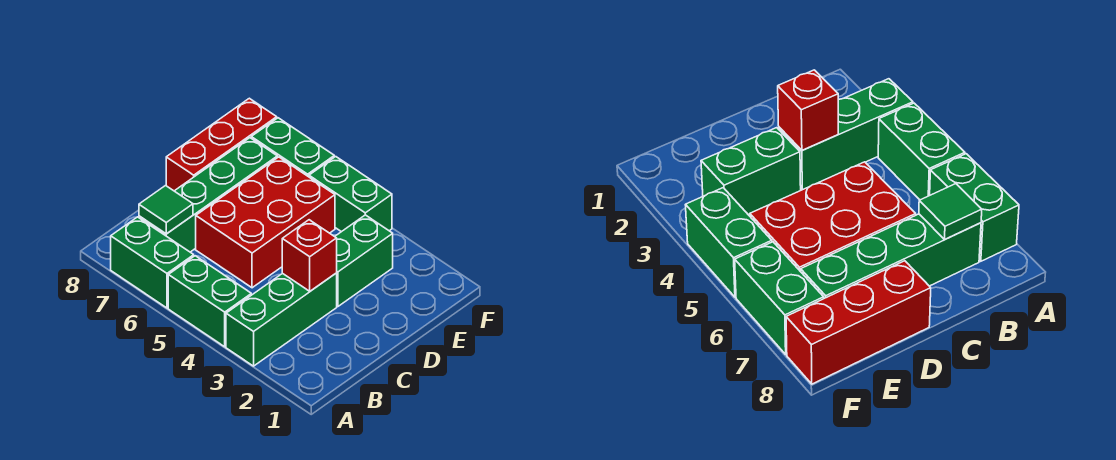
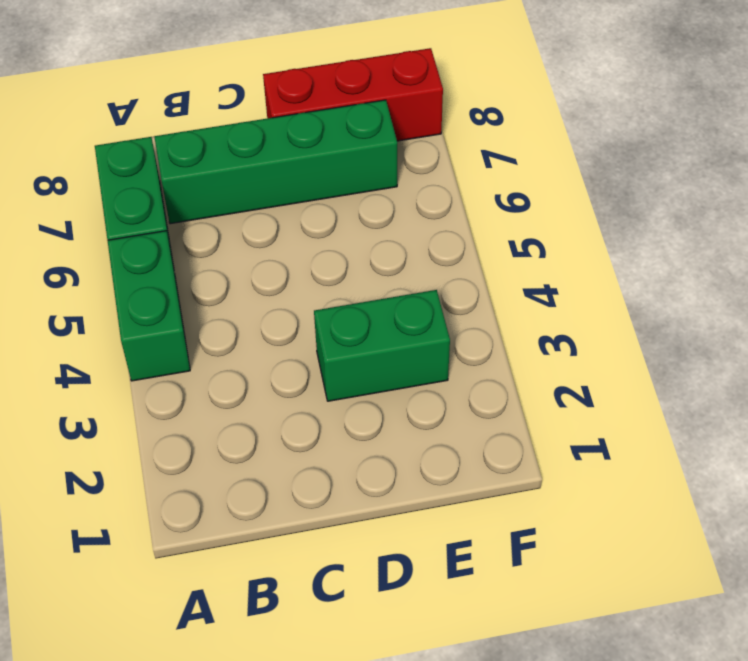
none -> green brick A3:C3 level 1
none -> red brick C5:E6 level 1

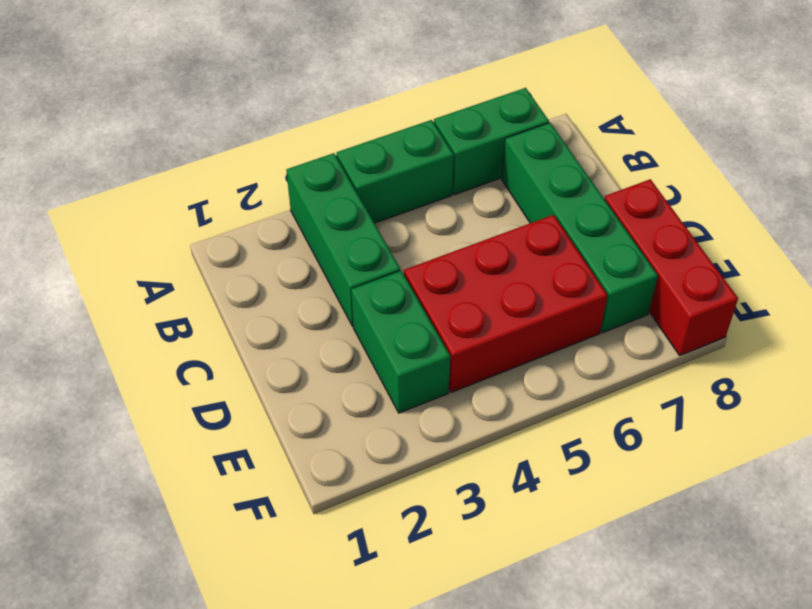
red brick D4:E6 level 1 -> red brick C5:E6 level 1
none -> green brick F4:F5 level 1
none -> green brick F6:F7 level 1

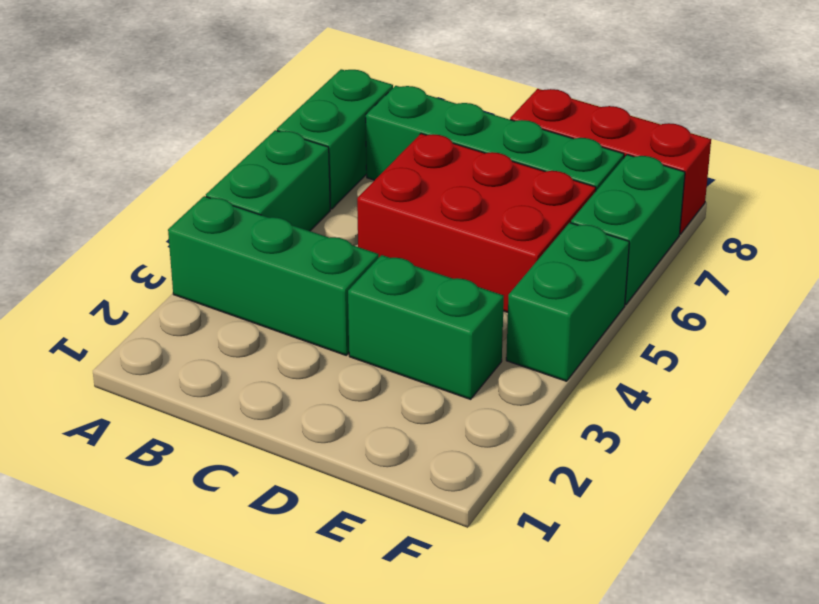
none -> green tile B7 level 2
none -> red brick C3 level 2

